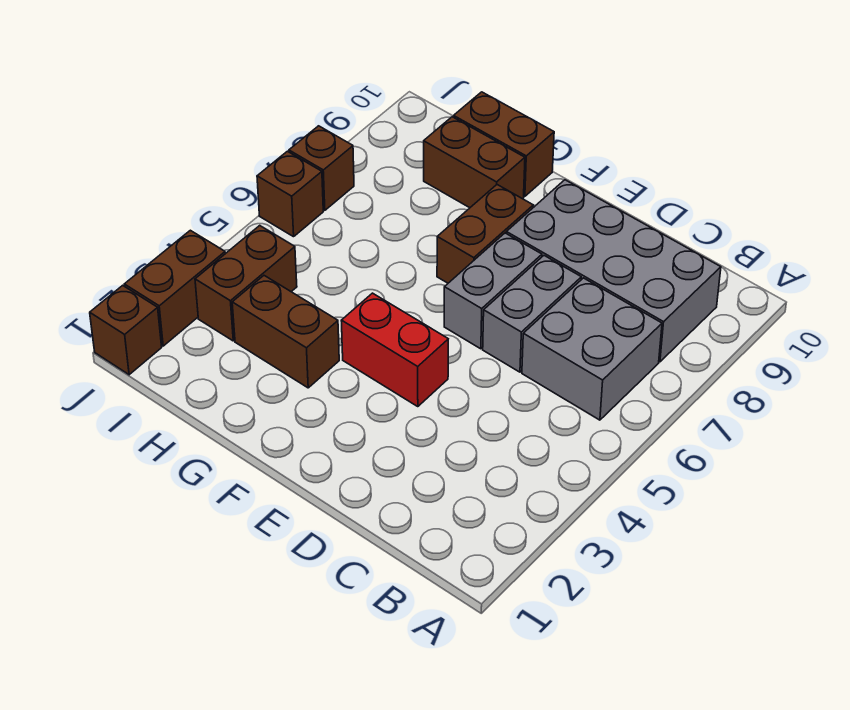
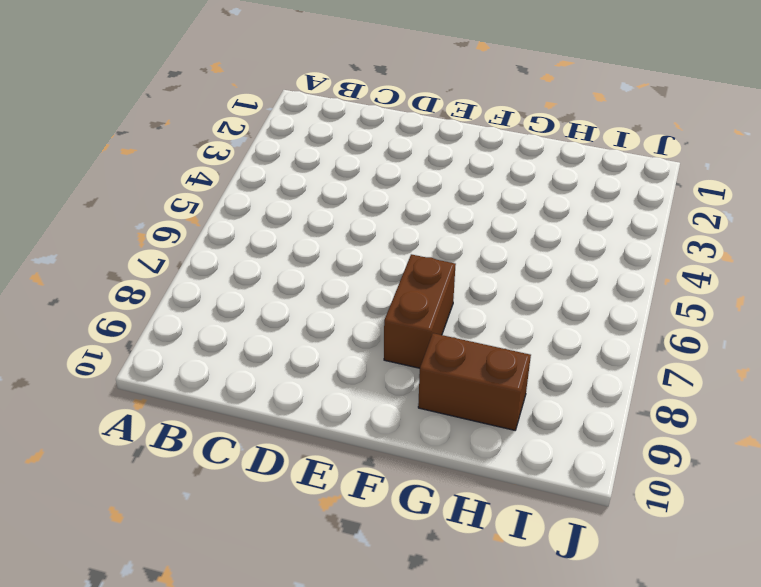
none -> grey brick B6:C7 level 1
none -> grey brick B8:E9 level 1
none -> grey brick D6:D7 level 1

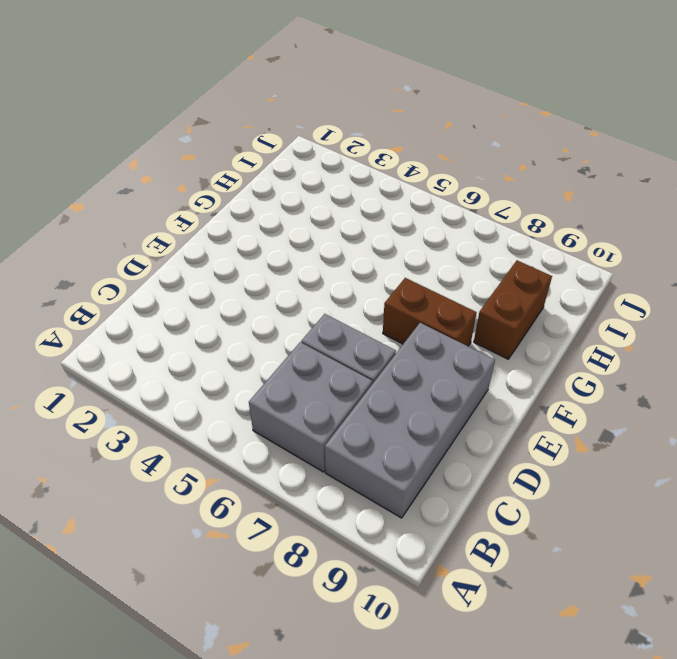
none -> red brick E4:F4 level 1
none -> grey brick E6:E7 level 1
none -> brown brick G3:H3 level 1

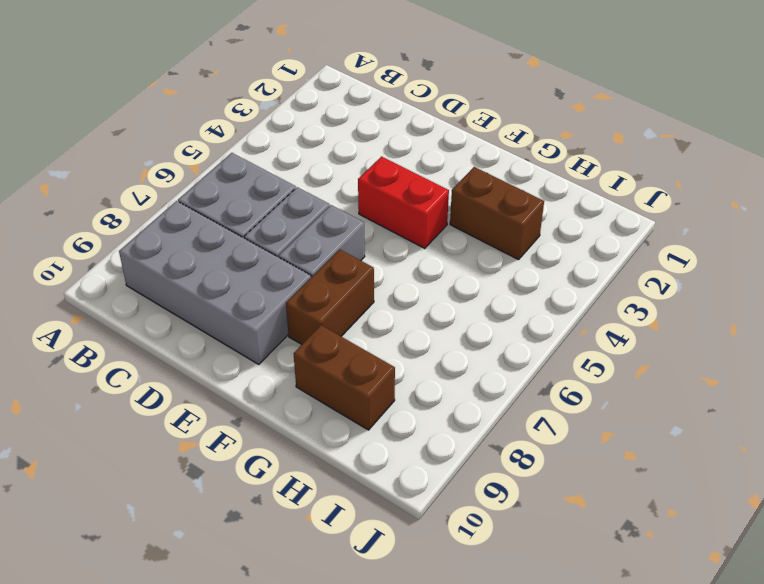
none -> brown brick G10:H10 level 1
none -> brown brick I3:I4 level 1
none -> brown brick J1 level 1

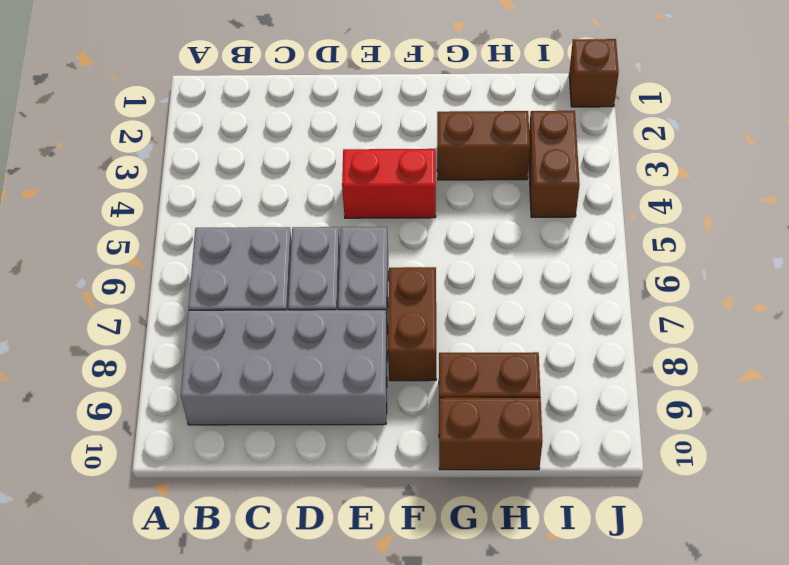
none -> brown brick J2:J3 level 1
none -> brown brick J6 level 1
none -> brown brick J7 level 1

